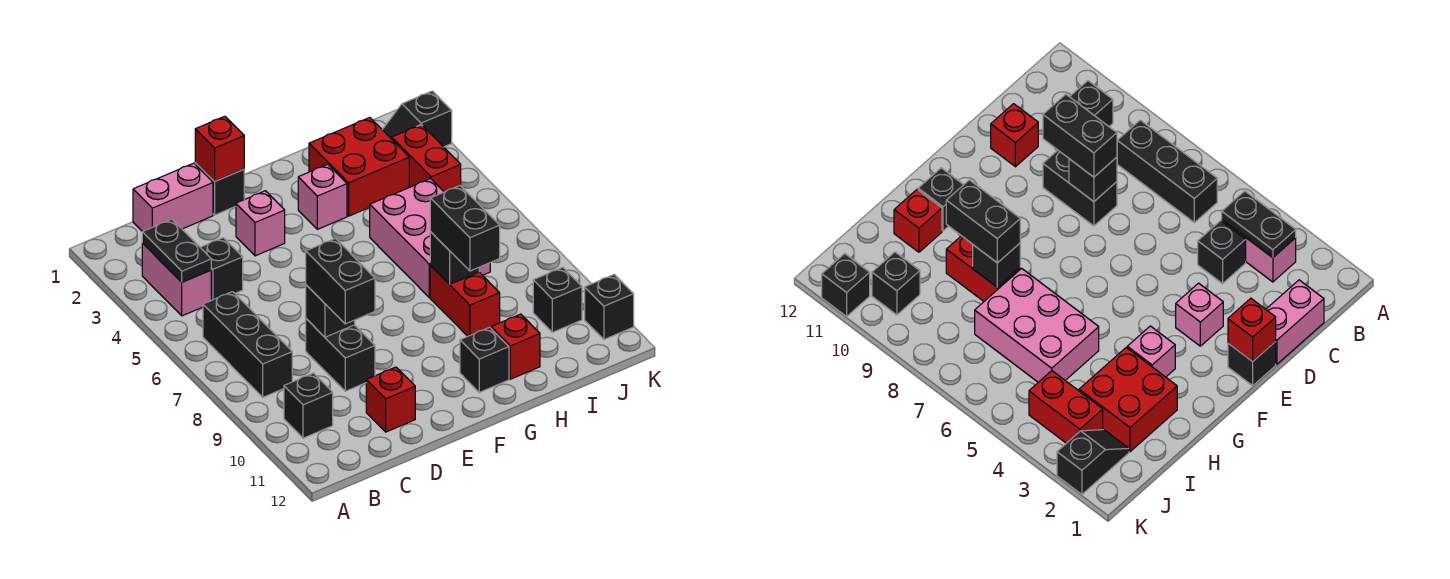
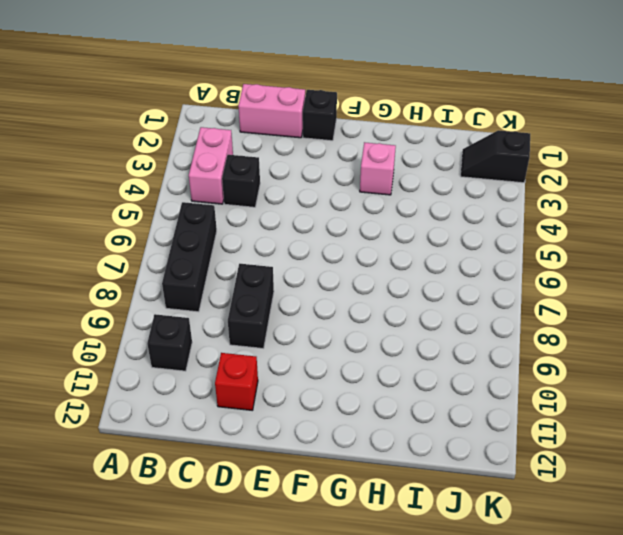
none -> pink brick E3 level 1
none -> black brick G11 level 1
none -> red brick H2:I3 level 1

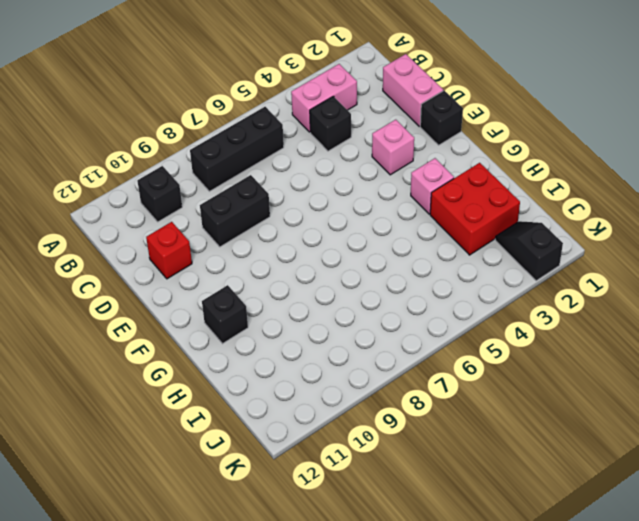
none -> pink brick H5:I7 level 1
none -> red brick H8:H9 level 1
none -> red brick H11 level 1

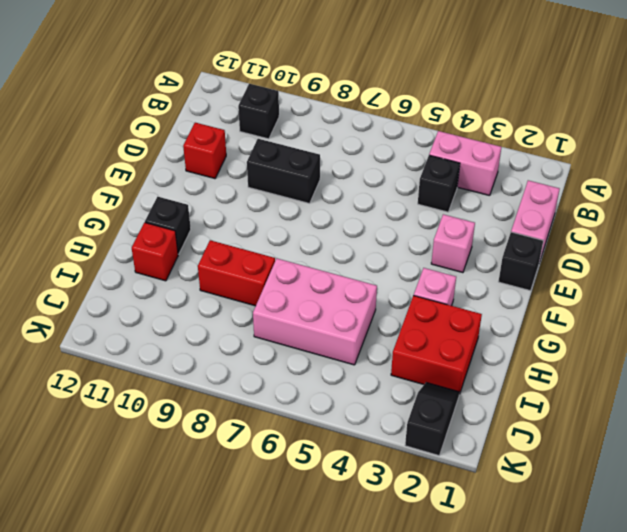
none -> black brick B6:B8 level 1
none -> red brick J3:J4 level 1
none -> black brick J10 level 1

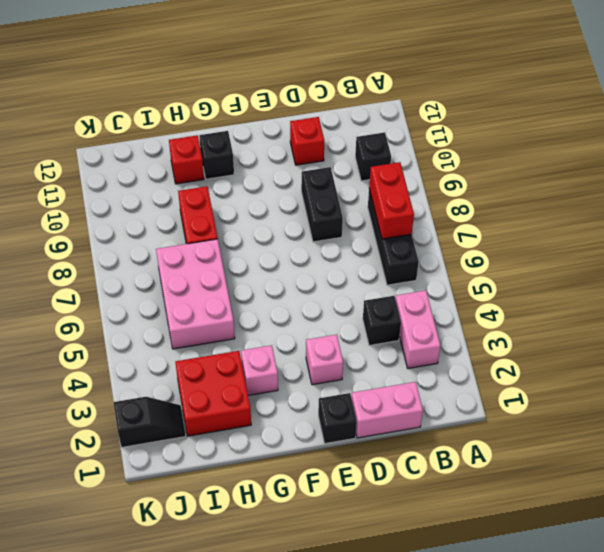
red brick B7:B8 level 2 -> red brick J3:J4 level 1
none -> black brick J10 level 1
none -> black brick K11 level 1
none -> black plate B3:B4 level 2

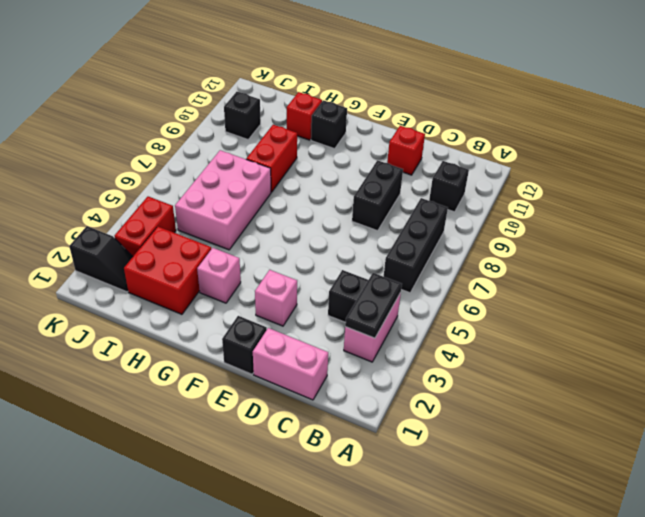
none -> black brick K11 level 1
none -> black brick D8 level 2
none -> red brick E1 level 2

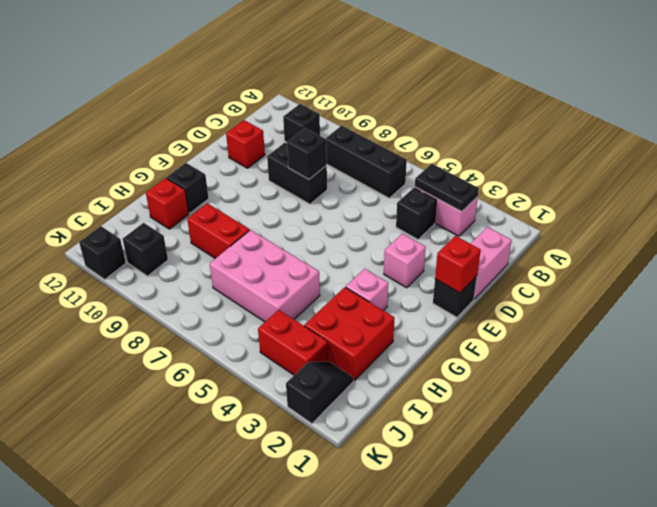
none -> black brick H8 level 2
none -> black brick D8:D9 level 3
none -> black brick H8:H9 level 3

